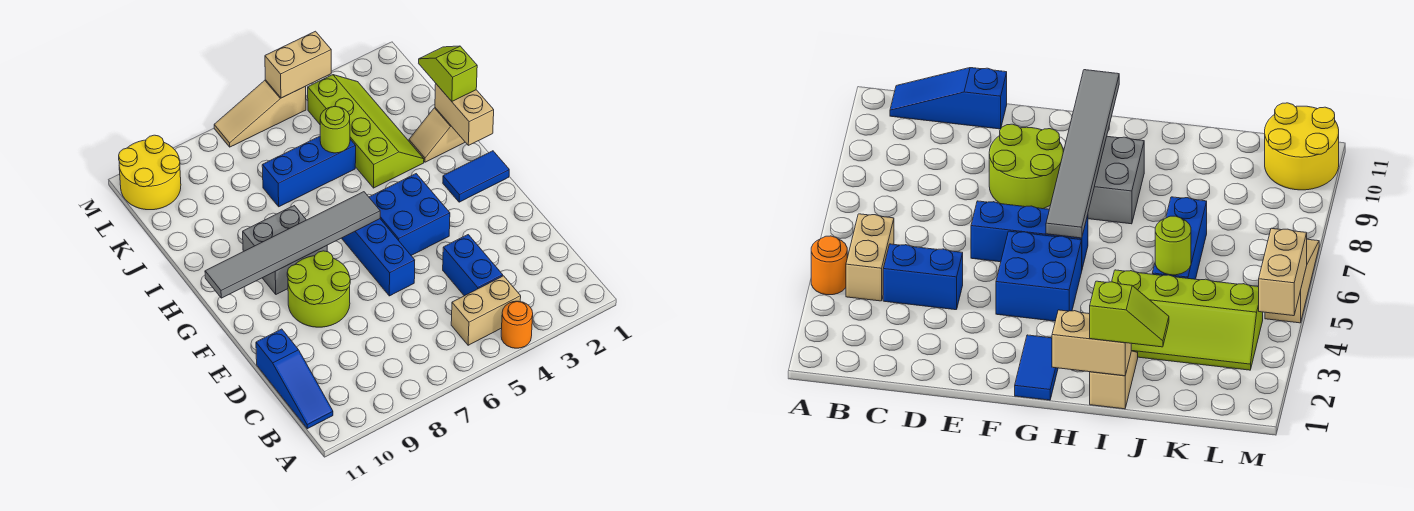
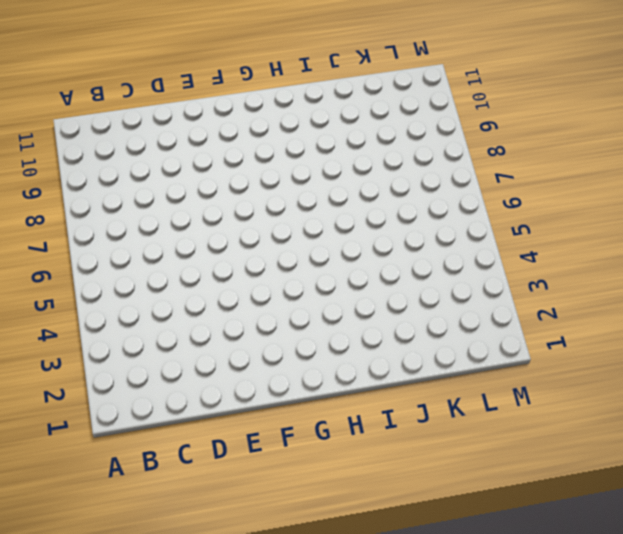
none -> orange round brick A4 level 1
none -> tan brick B4:B5 level 1
none -> blue slope B11:D11 level 1 top D

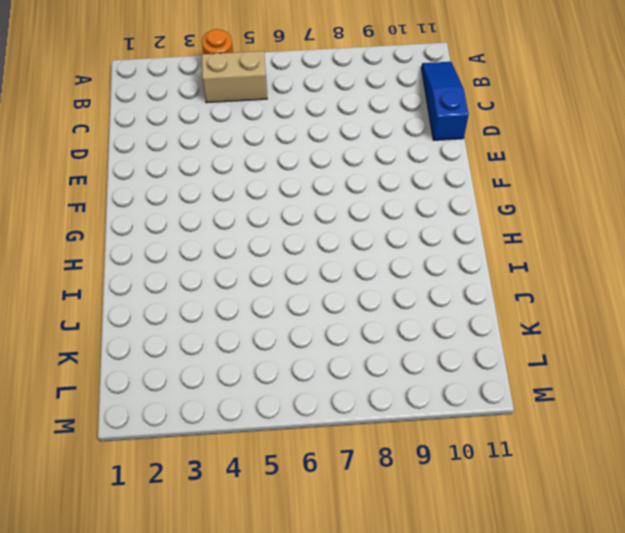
none -> blue brick C4:D4 level 1
none -> blue brick E6:G6 level 1
none -> lime round brick E8:F9 level 1

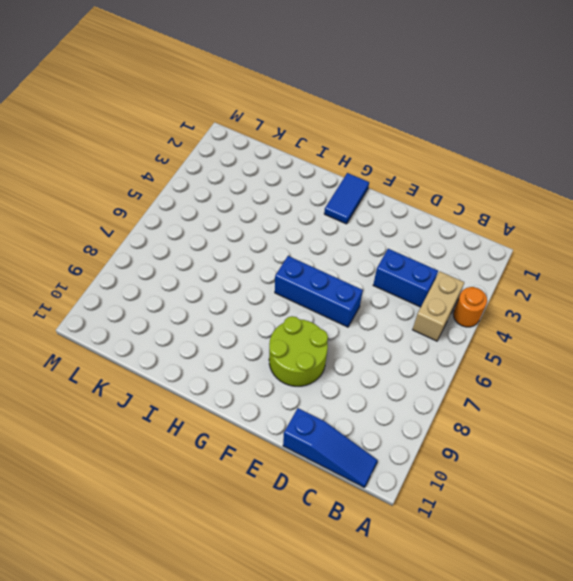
none -> blue brick F4:G5 level 1
none -> grey brick G8:H9 level 1
none -> tan slope I1:I2 level 1 top 1

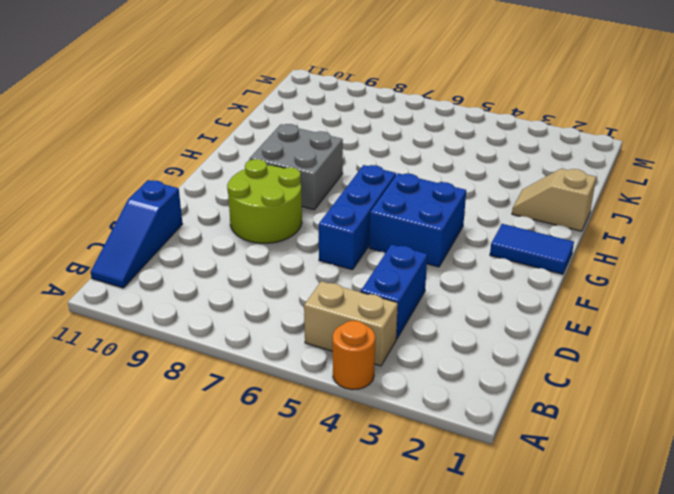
none -> lime slope I3:L4 level 1 top 4
none -> blue brick J5:J7 level 1
none -> yellow round brick L10:M11 level 1

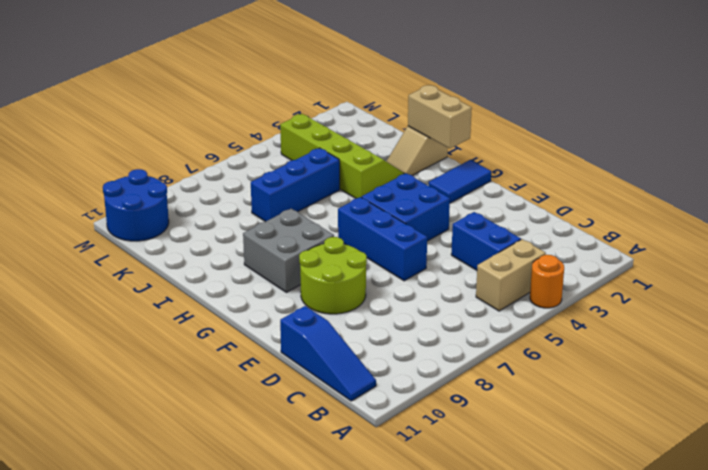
blue round brick L10:M11 level 1 -> yellow round brick L10:M11 level 1
none -> tan slope M5:M7 level 1 top 5
none -> grey tile G6:G11 level 2
none -> lime round brick J5 level 2

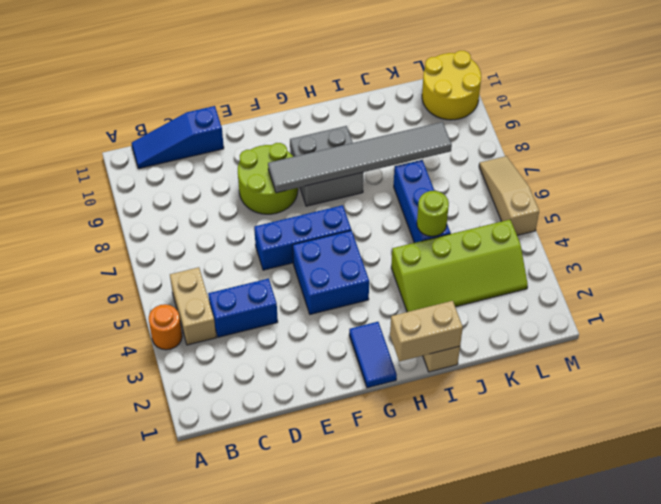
grey tile F8:K8 level 2 -> grey tile G6:G11 level 2
none -> tan brick M4:M5 level 2
none -> lime slope I1:J1 level 3 top I

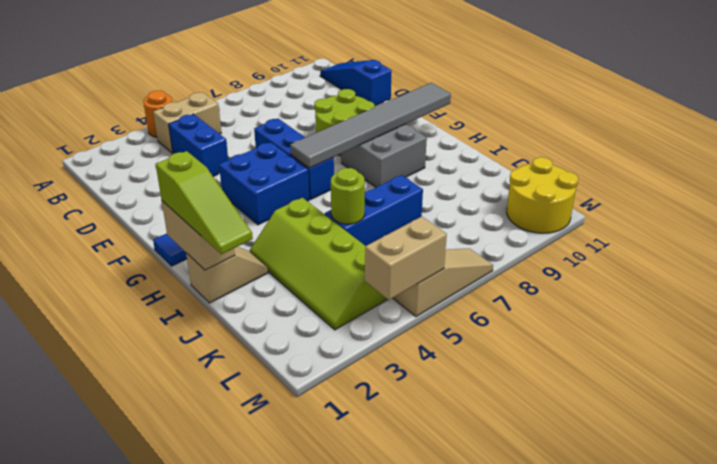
lime slope H1:J1 level 3 top H -> lime slope I1:J1 level 3 top I

